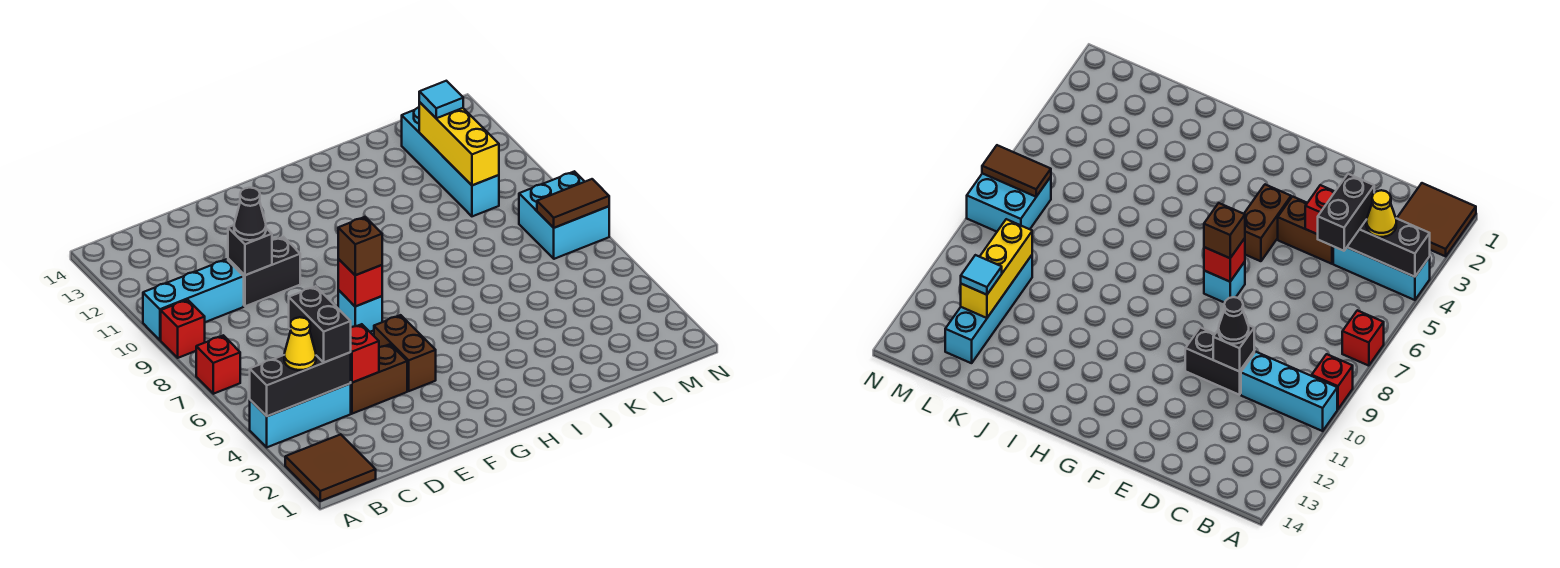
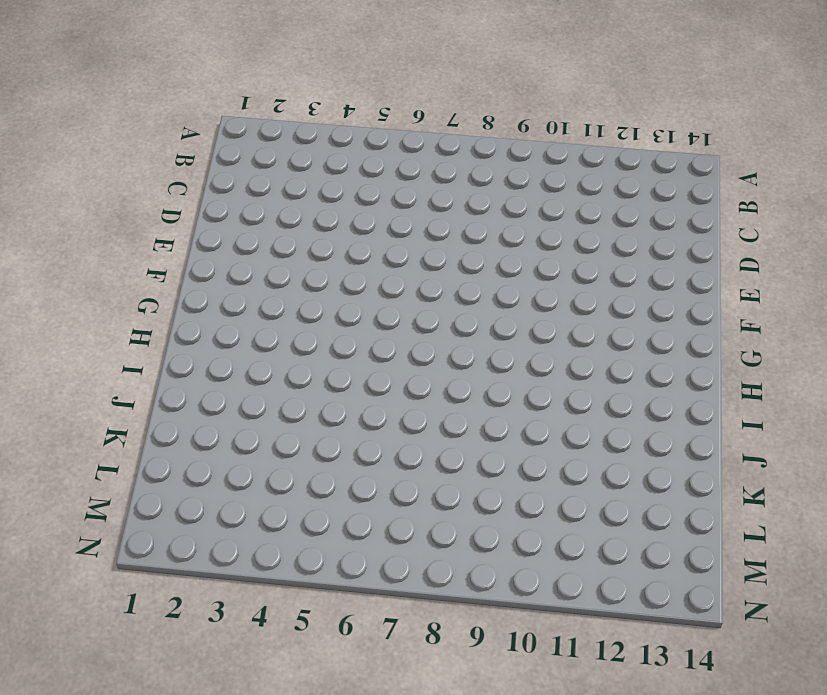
none -> brown tile A1:B2 level 1
none -> cyan brick A4:C4 level 1
none -> red brick A7 level 1

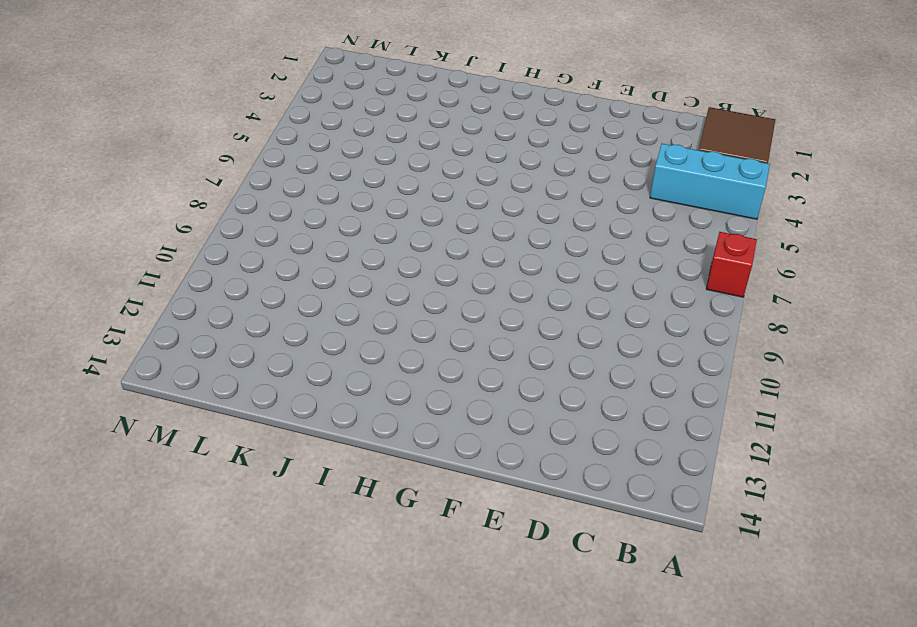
none -> red brick A9 level 1
none -> cyan brick A10:C10 level 1
none -> brown brick D4:E4 level 1

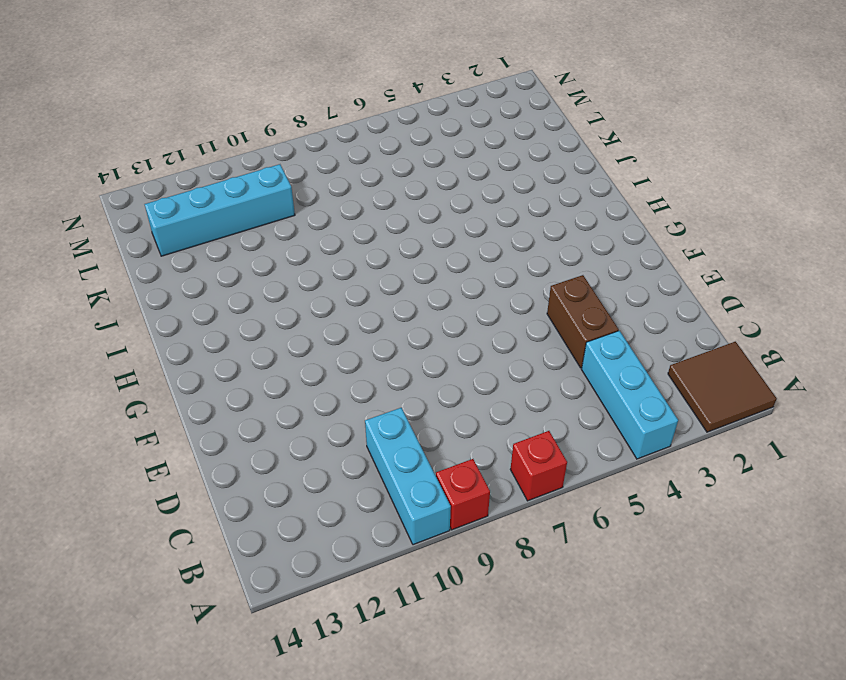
none -> black brick D10:E10 level 1
none -> brown brick F4:F5 level 1
none -> cyan brick F7 level 1

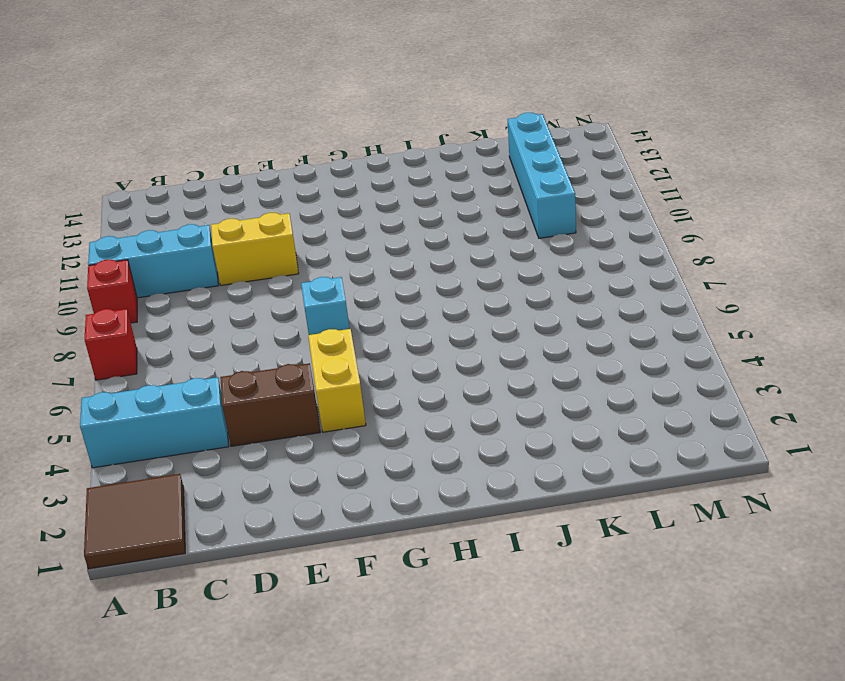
yellow brick D10:E10 level 1 -> black brick D10:E10 level 1
yellow brick F4:F5 level 1 -> brown brick F4:F5 level 1
none -> cyan brick M7:N8 level 1
none -> black brick A4:C4 level 2
none -> red brick D4 level 2

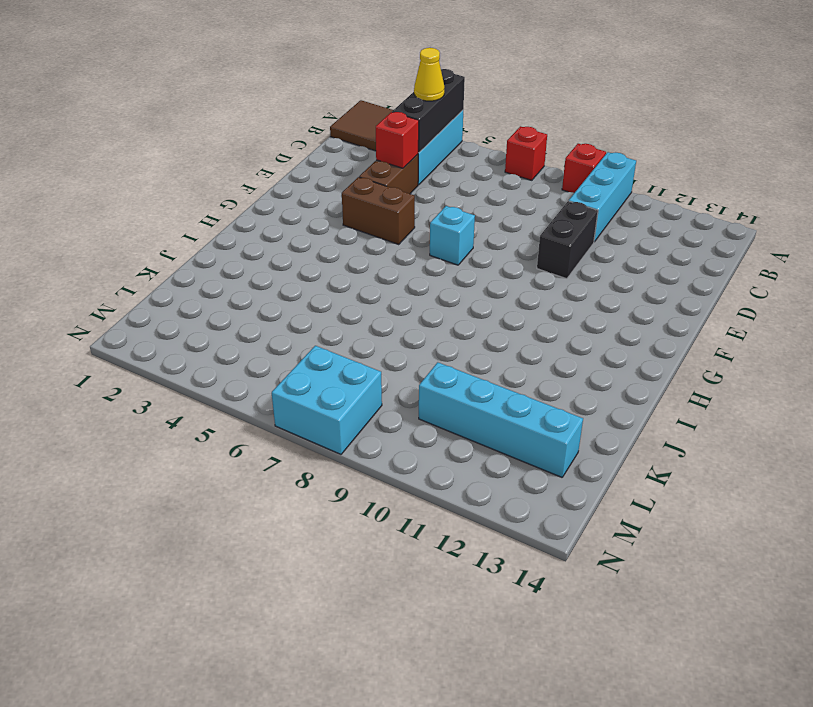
none -> black brick D10 level 2
none -> red brick F7 level 2
none -> yellow brick L10:L12 level 2

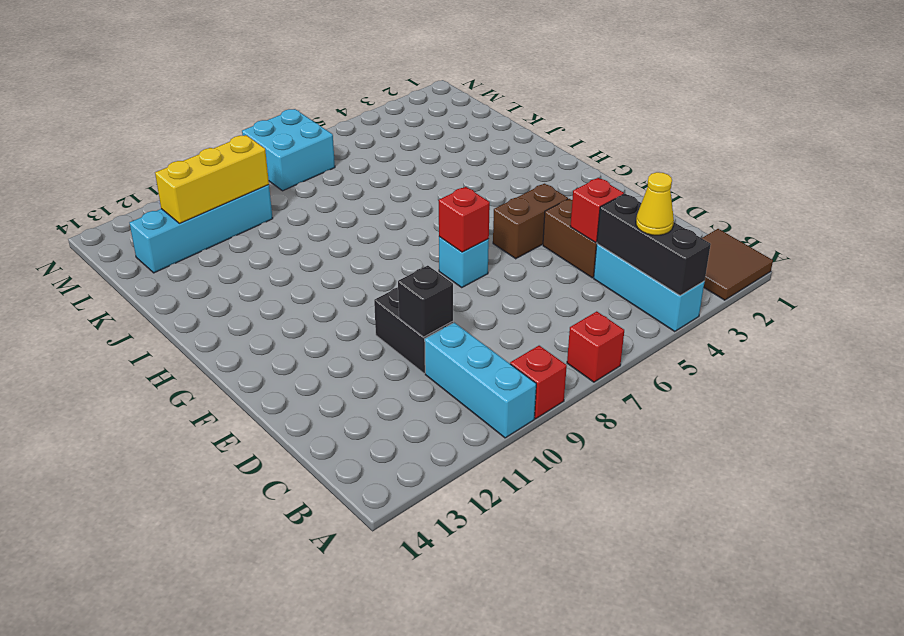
none -> brown tile M7:N7 level 2
none -> black brick C4:C5 level 3
none -> black cone D10 level 3

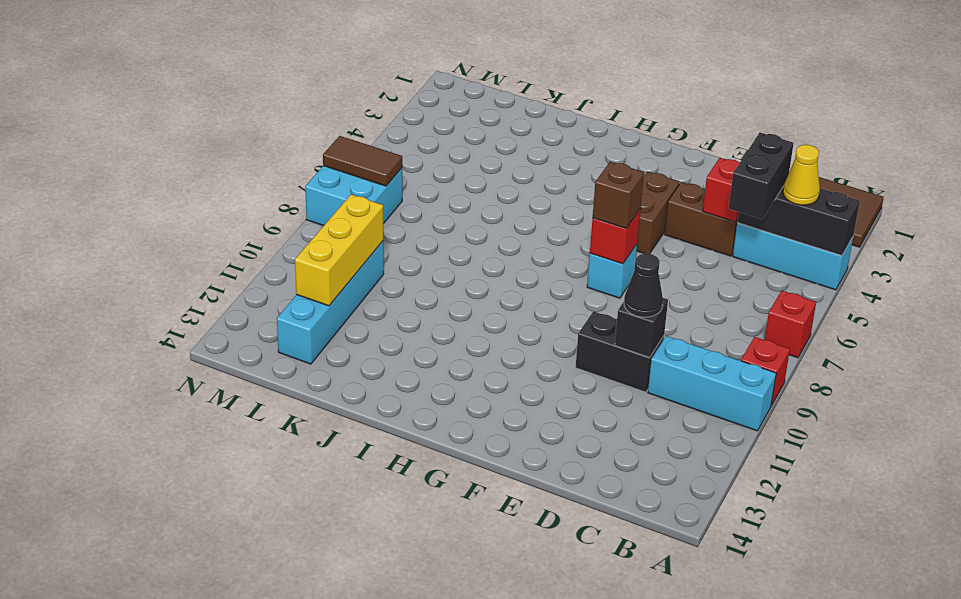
none -> cyan tile L12 level 3

